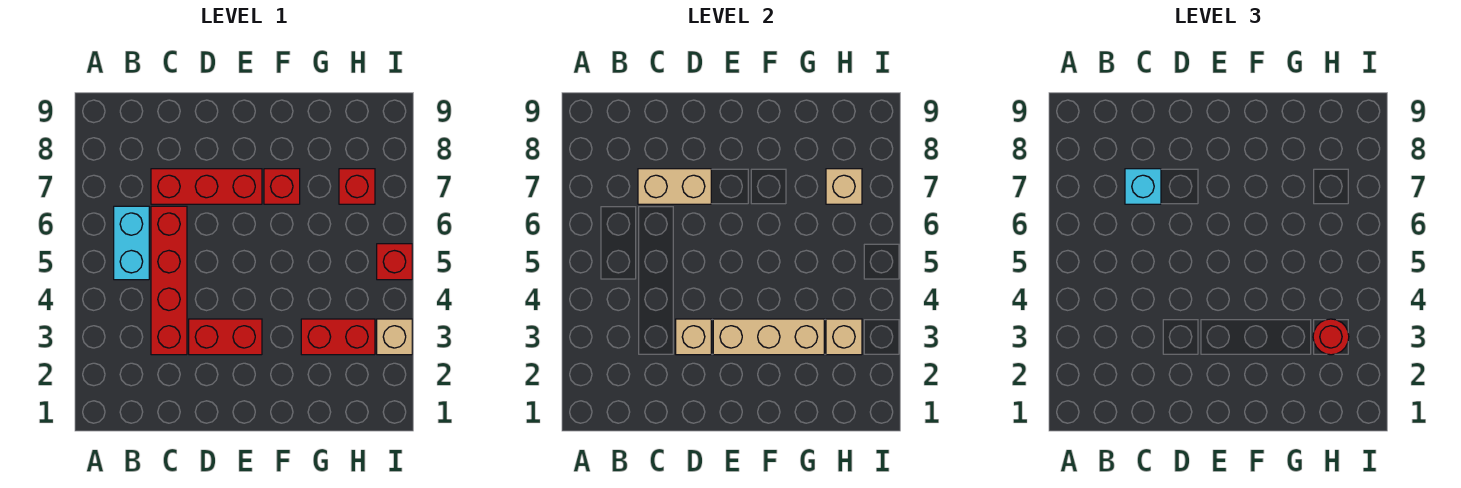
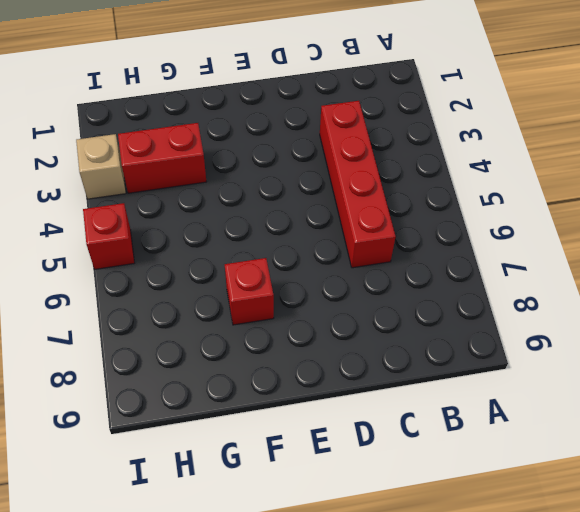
none -> cyan brick B5:B6 level 1
none -> red brick C7:E7 level 1
none -> red brick D3:E3 level 1

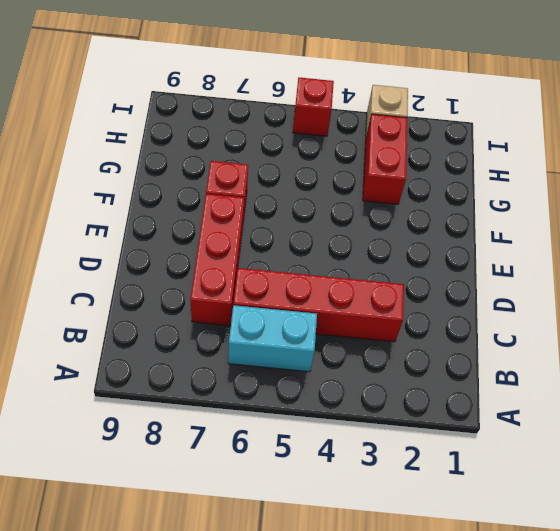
none -> red brick D3:E3 level 1
none -> red brick H7 level 1
none -> tan brick C7:D7 level 2

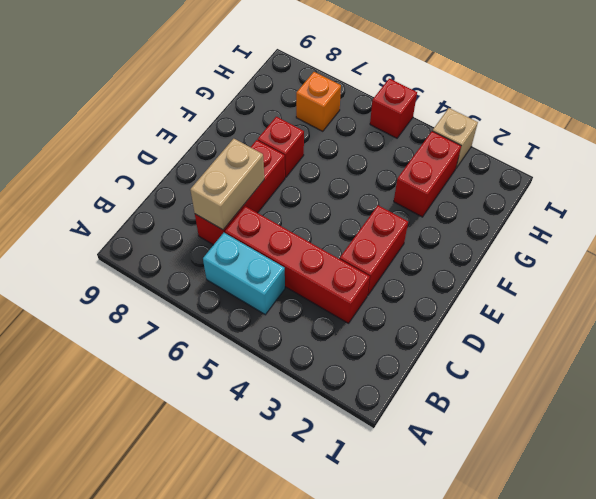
orange brick H7 level 1 -> red brick H7 level 1
none -> tan brick D3 level 2
none -> tan brick E3:G3 level 2
none -> tan brick H3 level 2

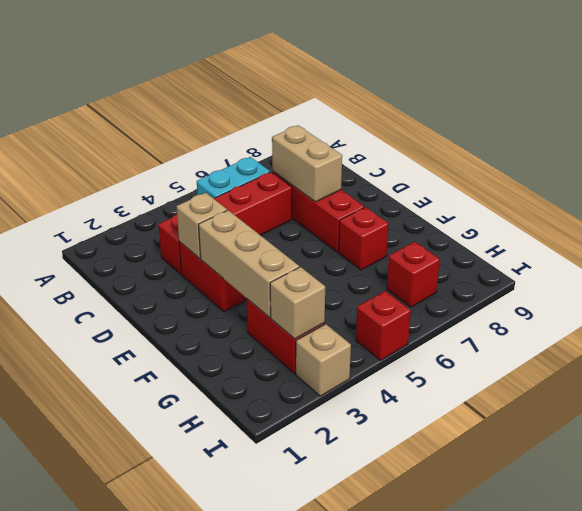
none -> tan brick H7 level 2
none -> cyan brick C7 level 3
none -> red round brick H3 level 3

